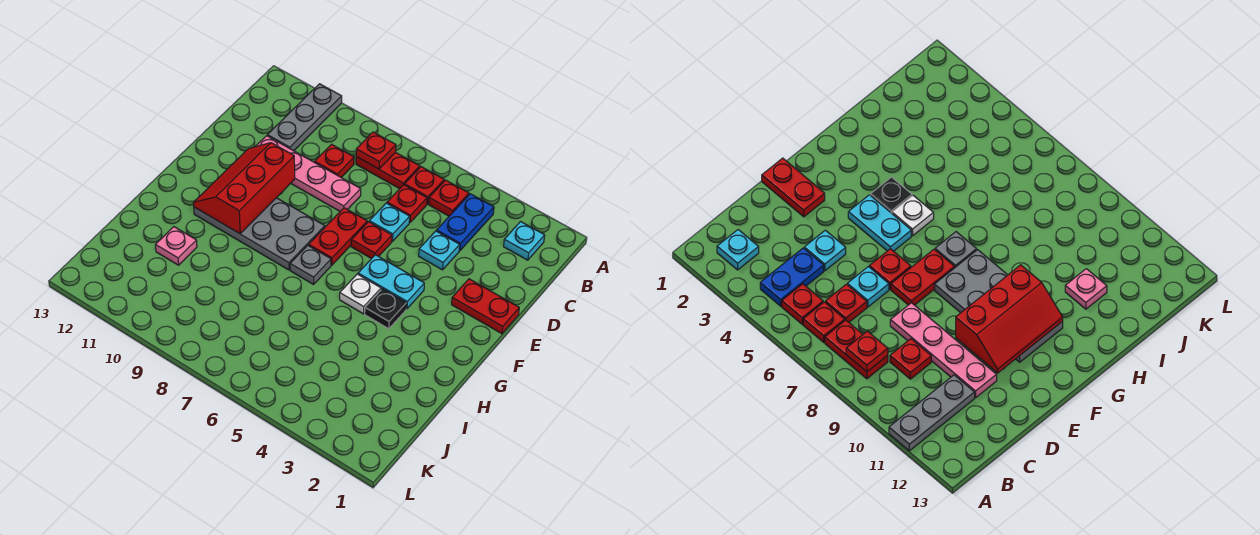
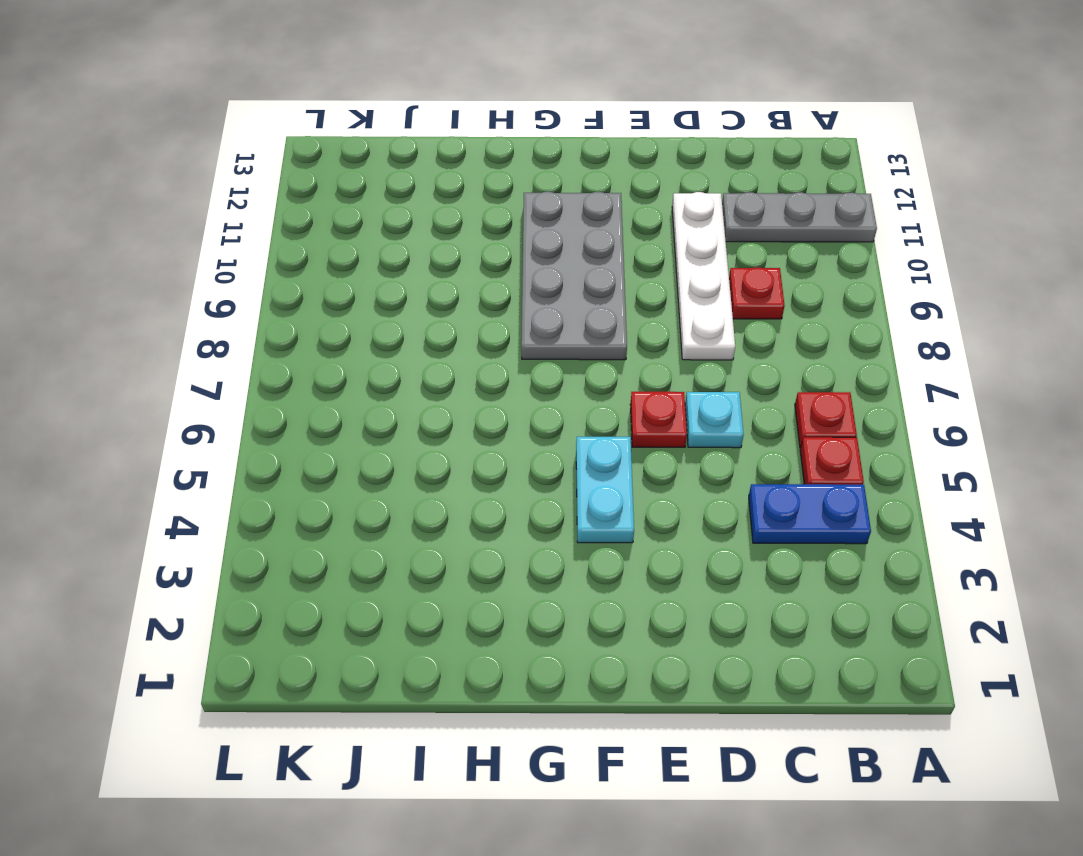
white plate D8:D11 level 1 -> pink plate D8:D11 level 1
none -> cyan plate B2 level 1
none -> red plate B7:B8 level 1
none -> red plate C6 level 1

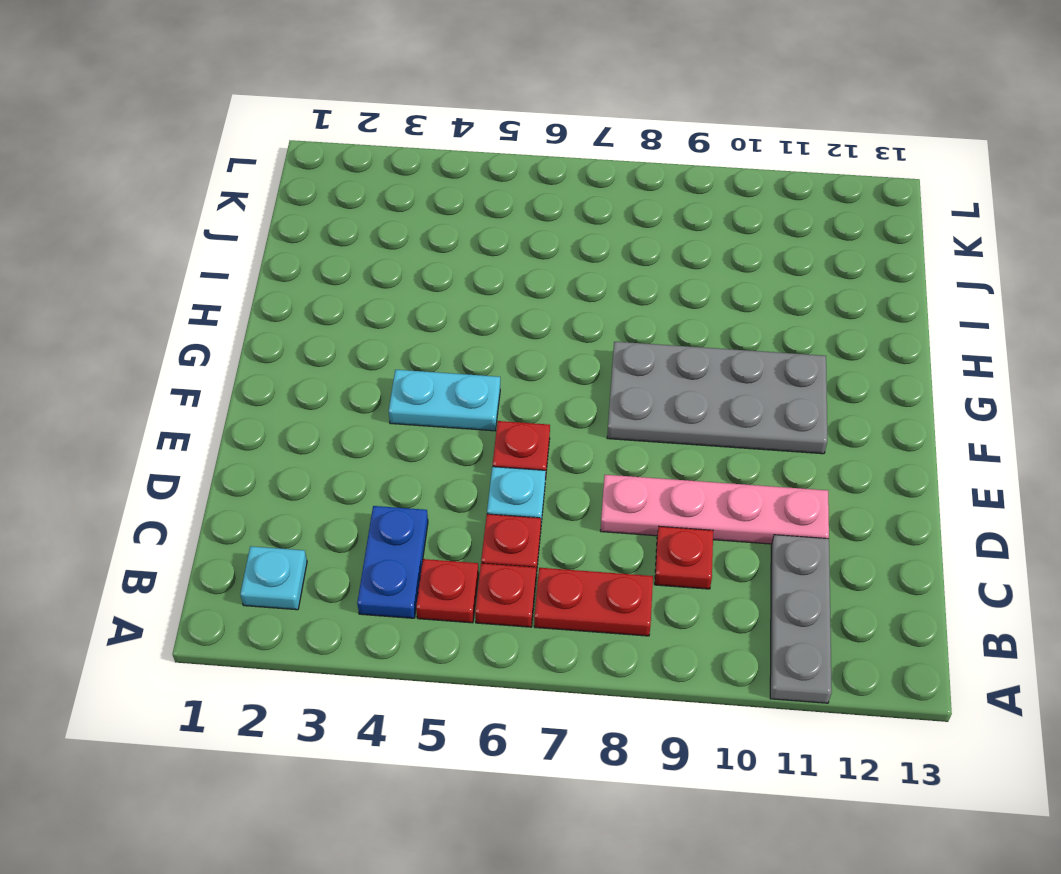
none -> cyan plate D4 level 1
none -> red plate E1:E2 level 1
none -> red plate E7:F7 level 1

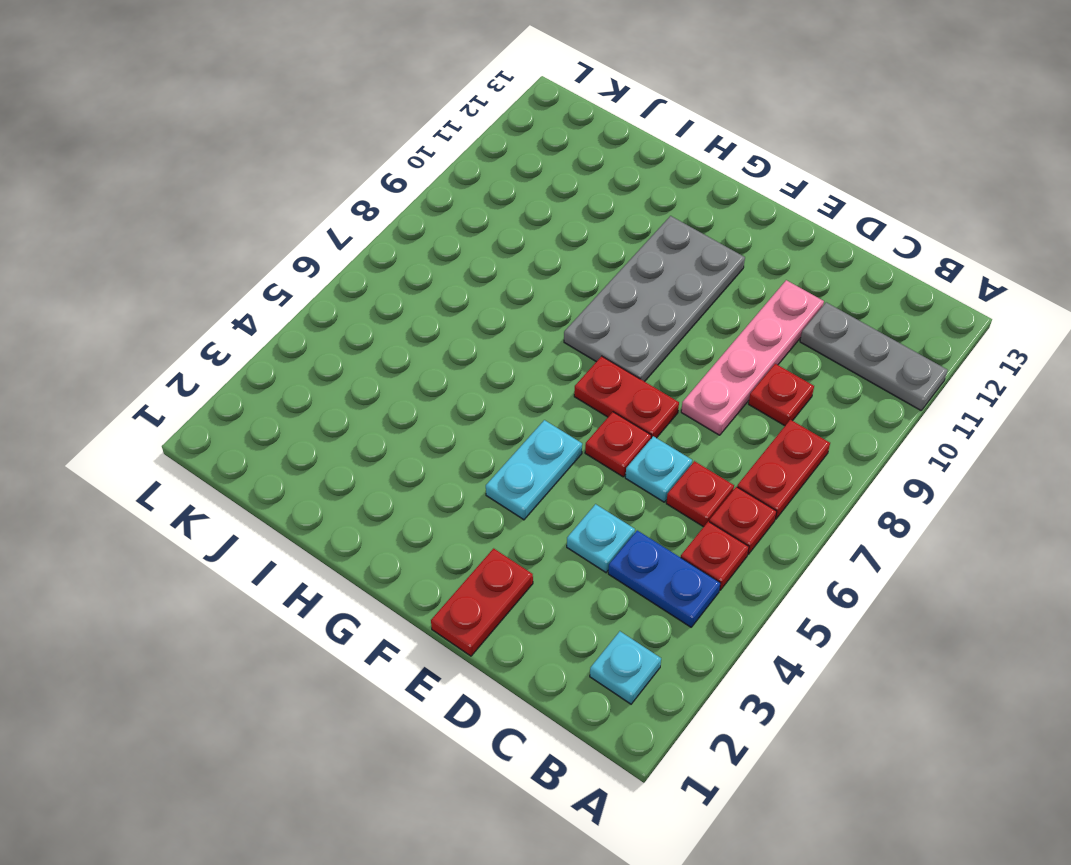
none -> black plate G4 level 1
none -> white plate G5 level 1
none -> grey plate G7 level 1

